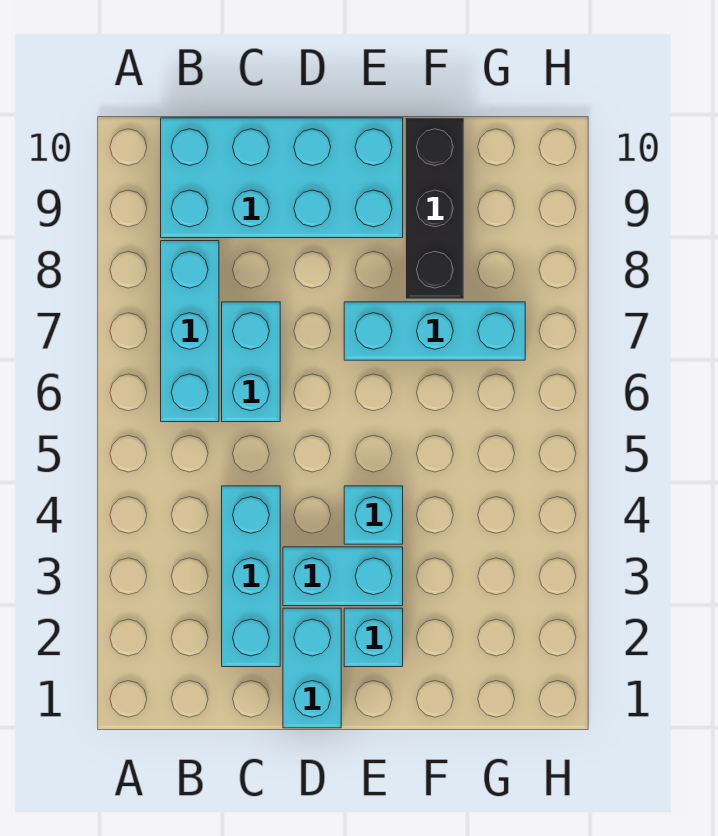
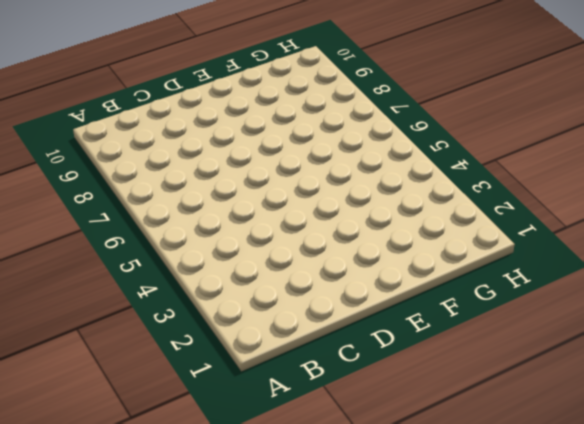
none -> cyan brick B6:B8 level 1
none -> cyan brick B9:E10 level 1

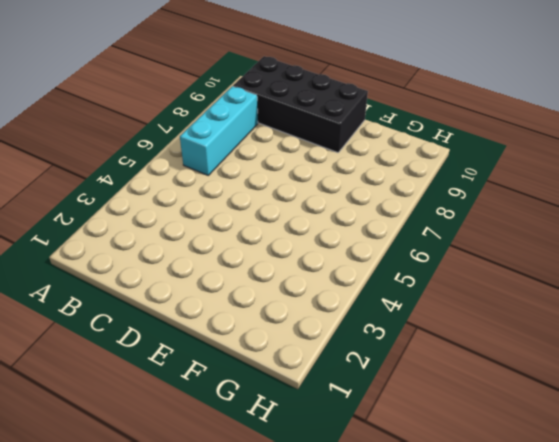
black brick B9:E10 level 1 -> cyan brick B9:E10 level 1
none -> cyan brick C2:C4 level 1
none -> cyan brick C6:C7 level 1

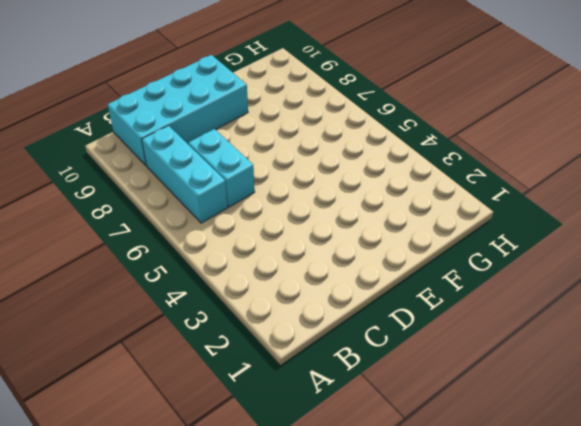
none -> cyan brick C2:C4 level 1
none -> cyan brick D1:D2 level 1

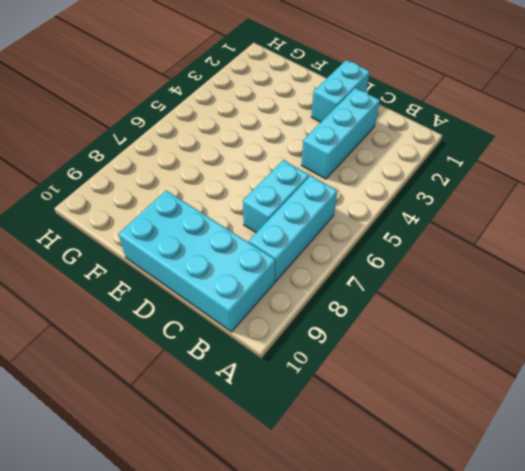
none -> cyan brick D3:E3 level 1
none -> cyan brick E2 level 1

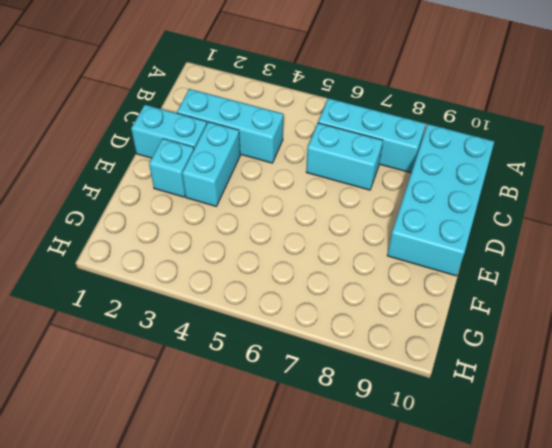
none -> cyan brick E4 level 1
none -> cyan brick E7:G7 level 1

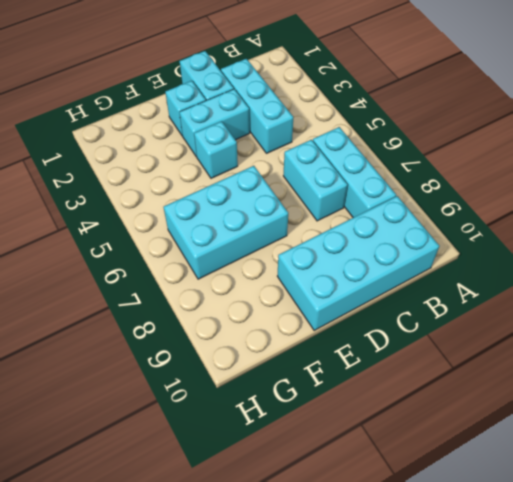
cyan brick E6:G7 level 1 -> cyan brick E7:G7 level 1
none -> black brick F8:F10 level 1

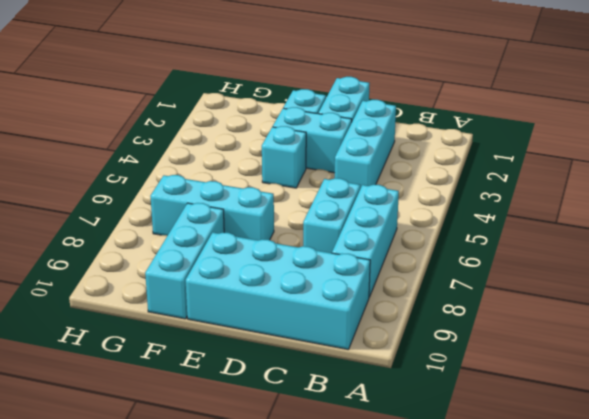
cyan brick F8:F10 level 1 -> black brick F8:F10 level 1

